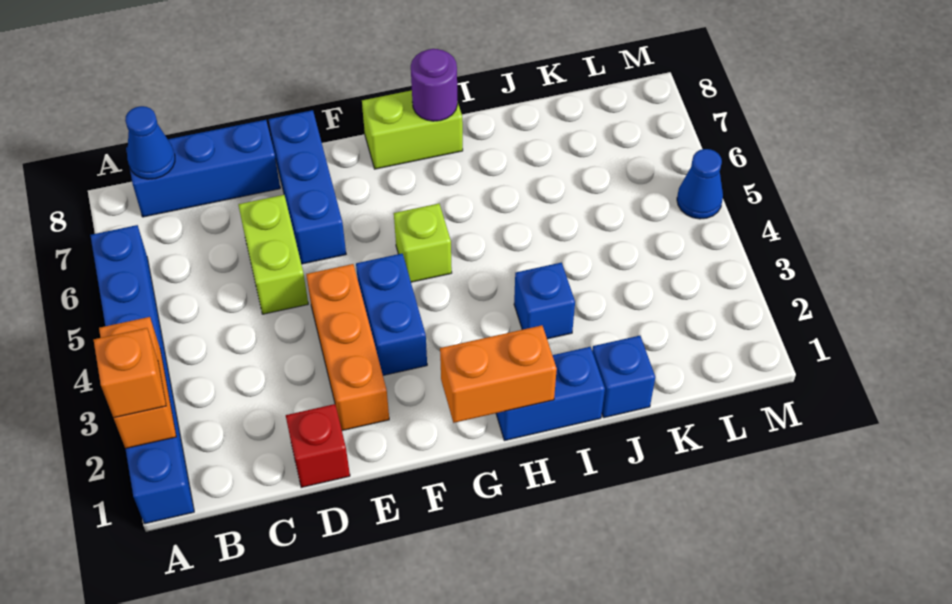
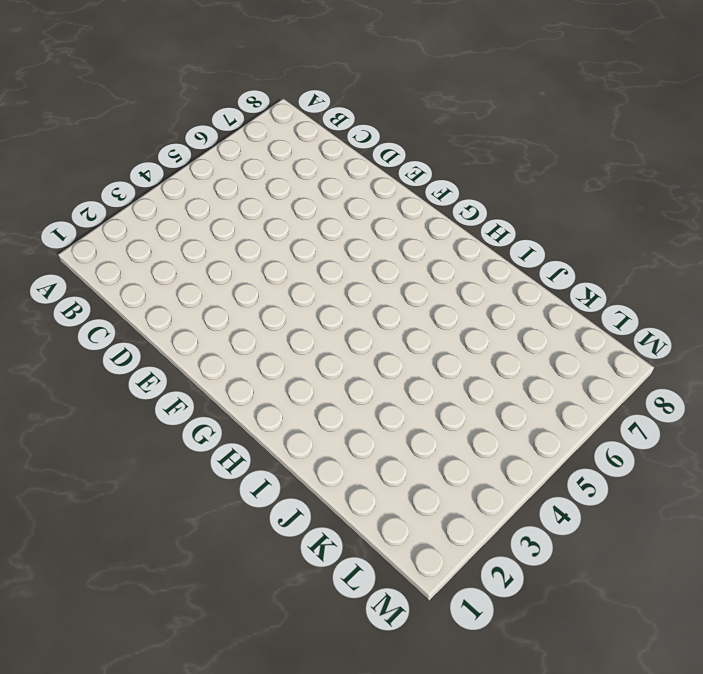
none -> blue brick A1:A6 level 1
none -> blue brick B8:D8 level 1
none -> red brick D1 level 1

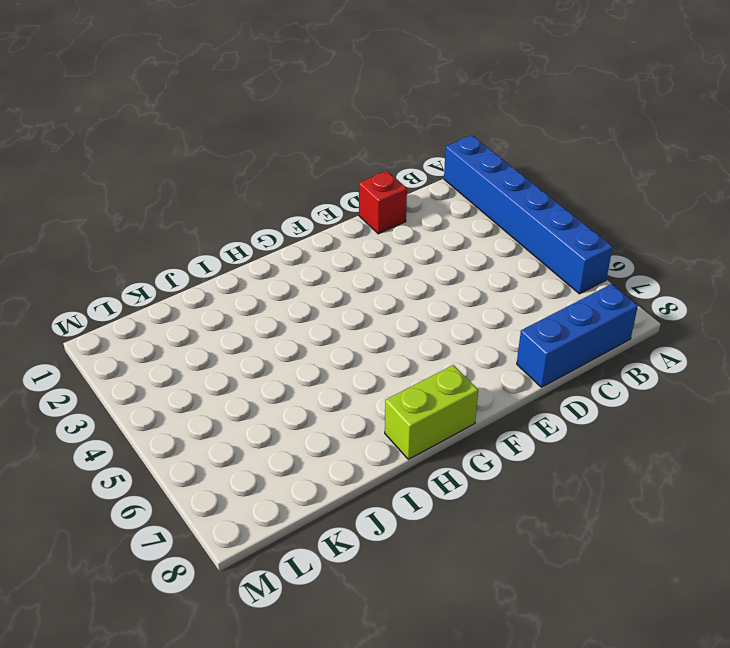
none -> lime brick D5:D6 level 1
none -> orange brick E2:E4 level 1
none -> blue brick E6:E8 level 1

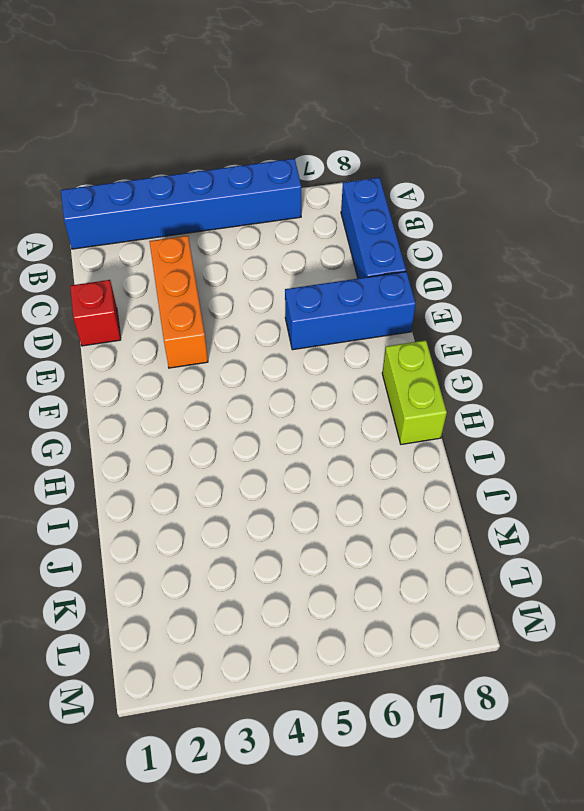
orange brick C3:E3 level 1 -> orange brick E2:E4 level 1
none -> lime brick D5:D6 level 1
none -> blue brick F3:F4 level 1
none -> lime brick G5 level 1

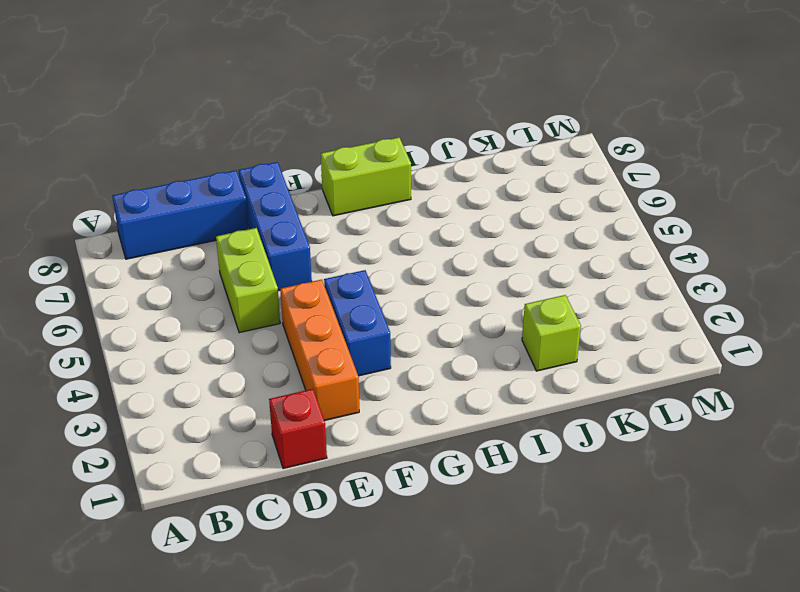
lime brick J2 level 1 -> lime brick G5 level 1
none -> blue brick A1:A6 level 1
none -> blue brick H1:I1 level 1
none -> blue brick I3 level 1

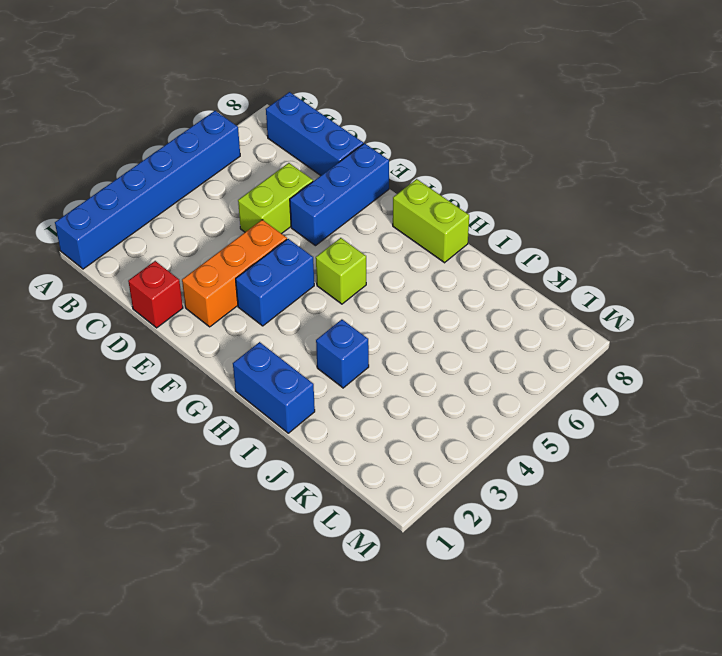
none -> blue brick J1 level 1
none -> blue cone M5 level 1
none -> orange brick A2:A3 level 2

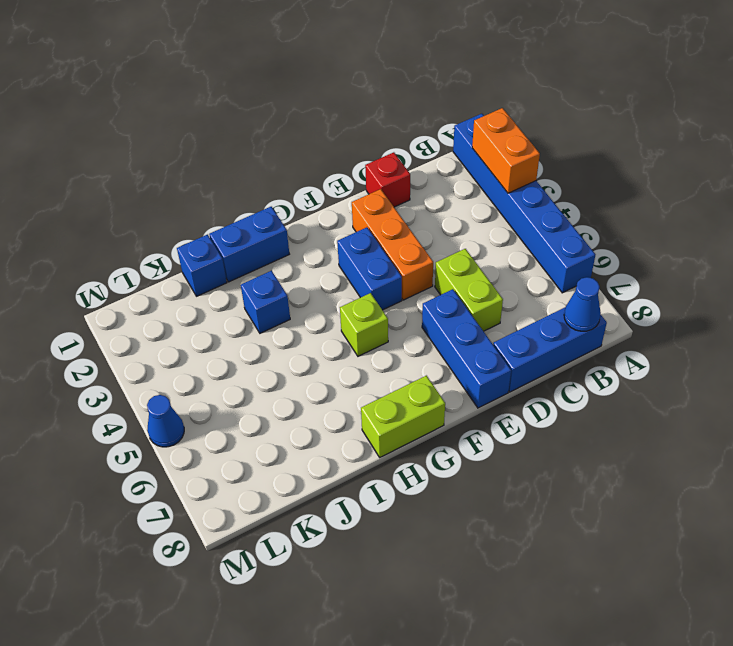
none -> orange brick G1:H1 level 2
none -> purple round brick H8 level 2
none -> orange brick A2 level 3

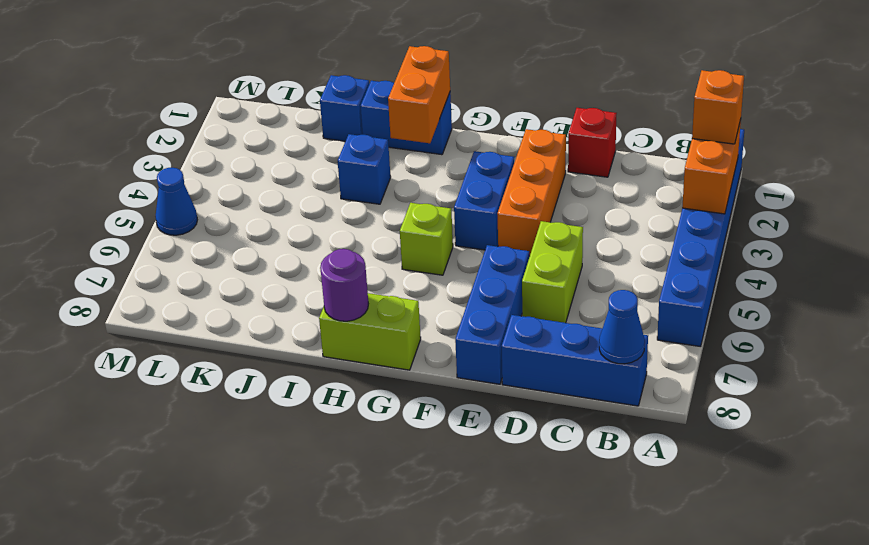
orange brick H1:H2 level 2 -> orange brick G1:H1 level 2

